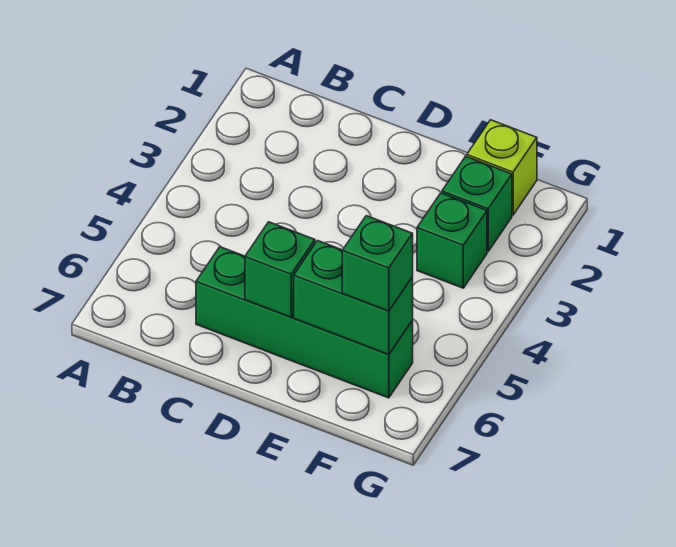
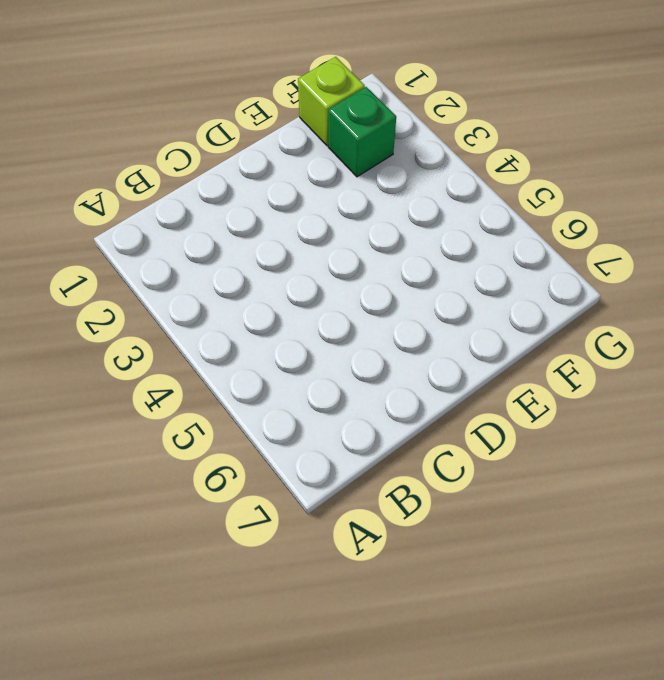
none -> green brick C6:F6 level 1
none -> green brick F3 level 1

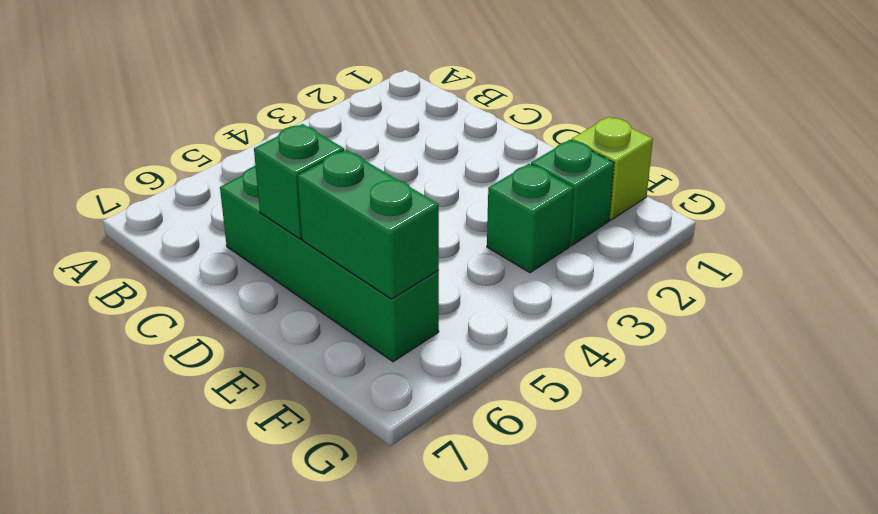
none -> green brick F6 level 3

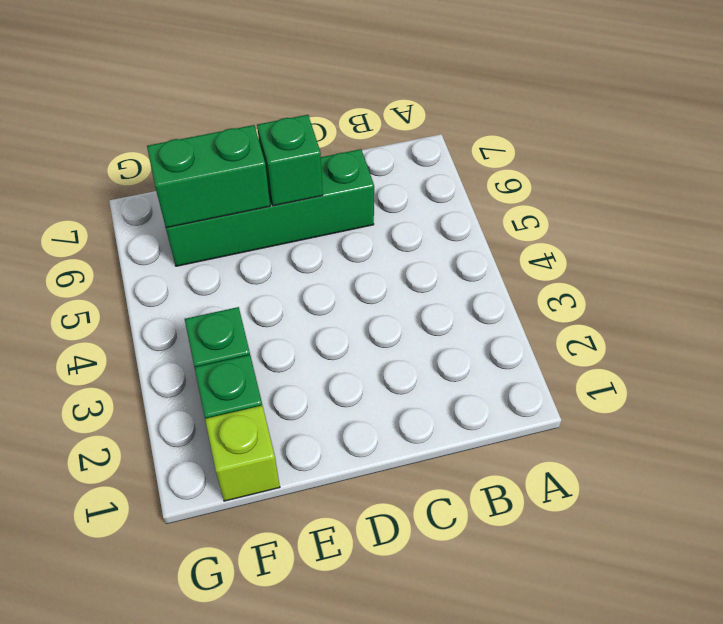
none -> green brick F6 level 3

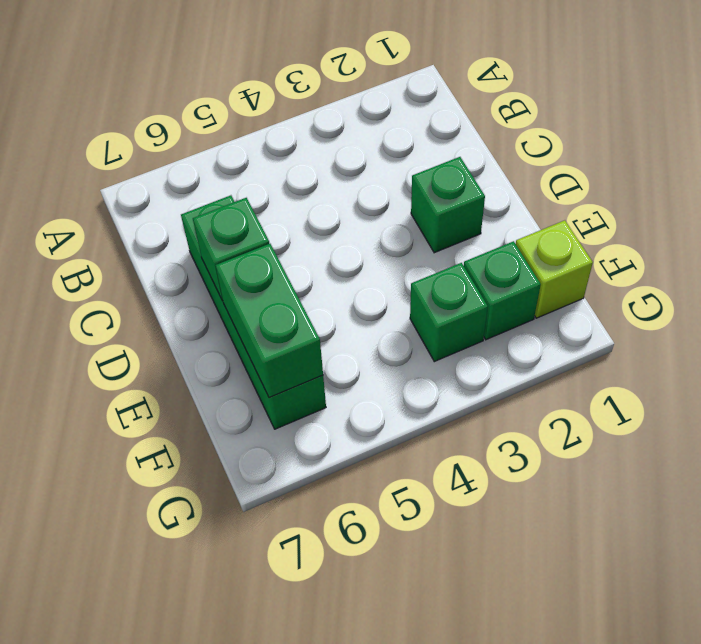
green brick D2 level 1 -> green brick F6 level 3

